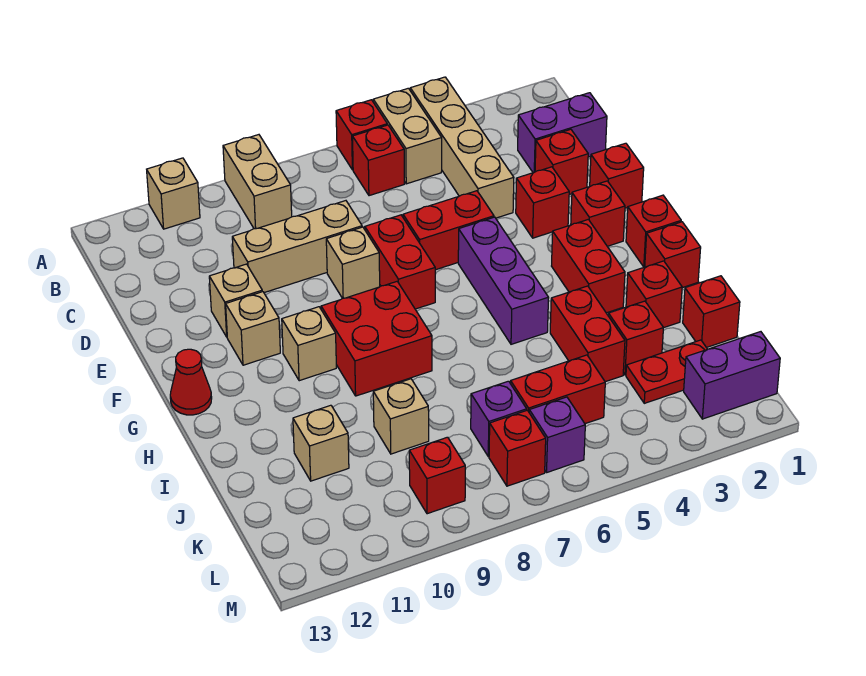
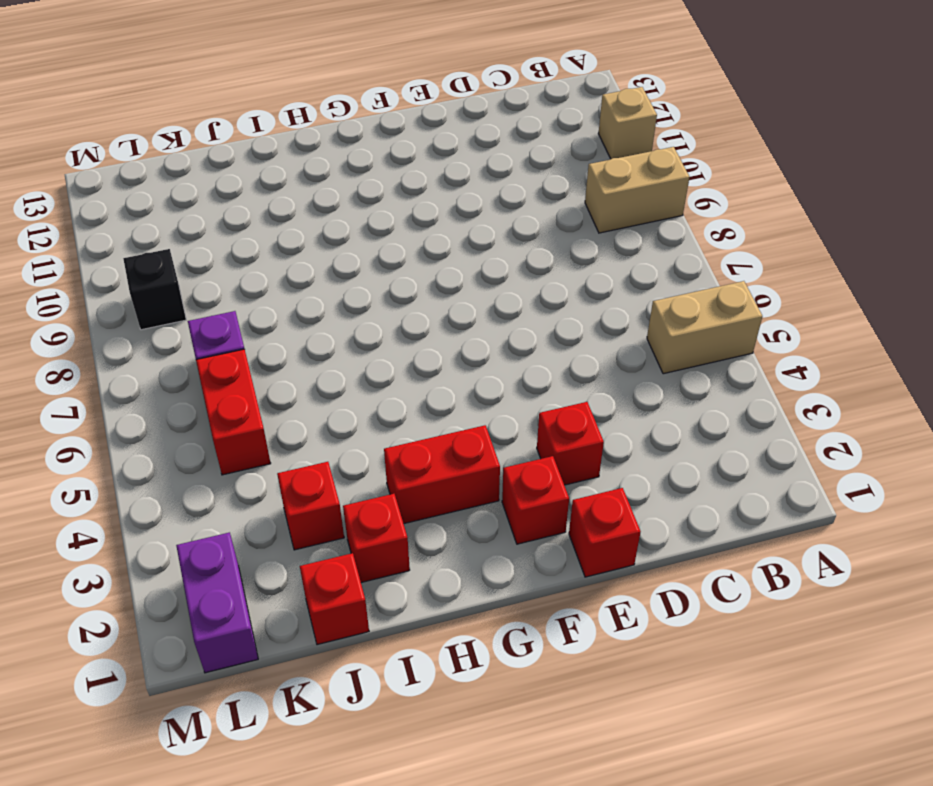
black brick L9 level 1 -> red brick L9 level 1
none -> tan brick A4:D4 level 1
none -> red brick A6 level 1
none -> red brick B6 level 1
none -> purple brick C1:C2 level 1

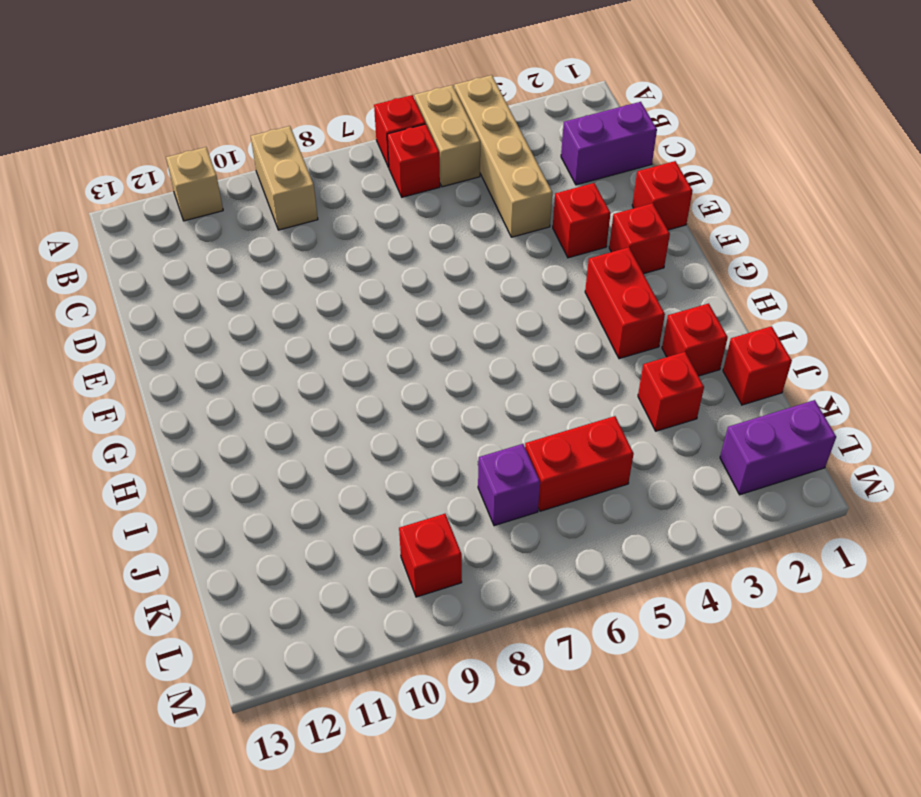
none -> red brick D2 level 1
none -> tan brick D8:D10 level 1
none -> red brick E5:E6 level 1
none -> red brick E7:F7 level 1

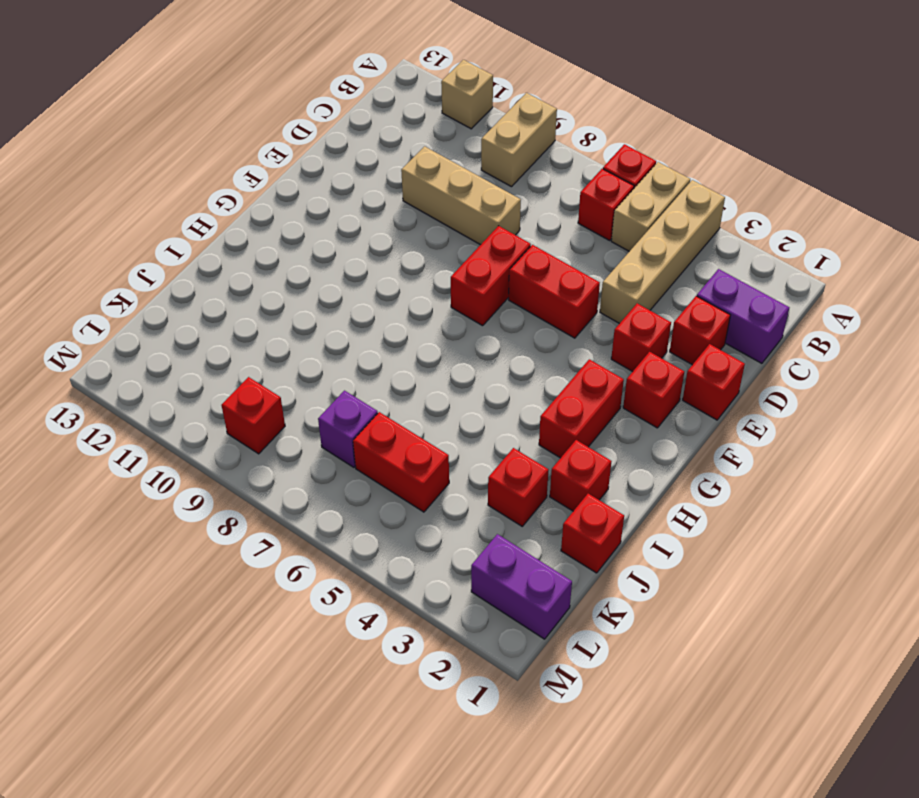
none -> tan brick E8 level 1
none -> tan brick E11 level 1
none -> purple brick F5:H5 level 1
none -> tan brick F11 level 1

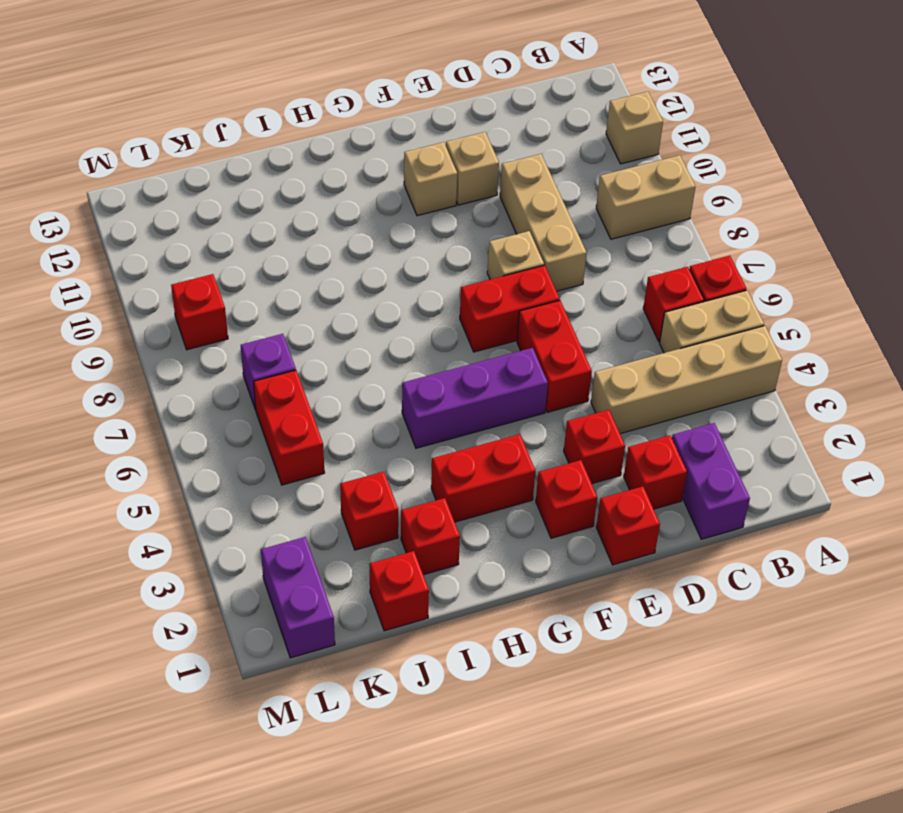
none -> red brick G1 level 1
none -> red brick G8:H9 level 1
none -> tan brick G10 level 1
none -> red cone G13 level 1

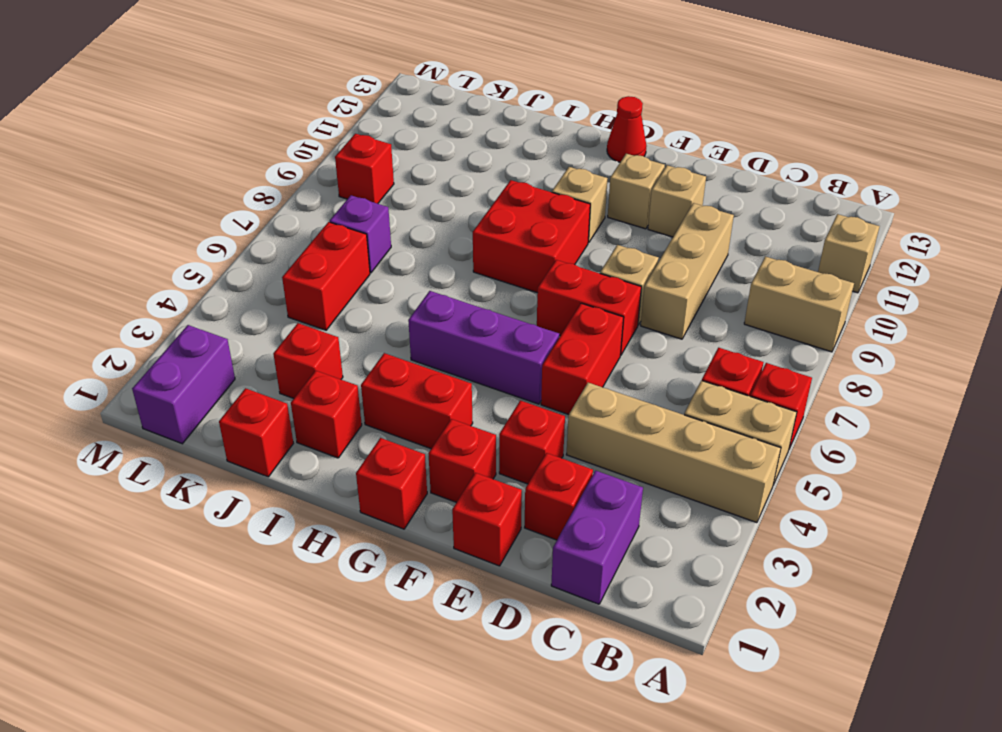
none -> red brick H1 level 1
none -> red brick I4:J4 level 1
none -> tan brick J9 level 1
none -> tan brick J11 level 1

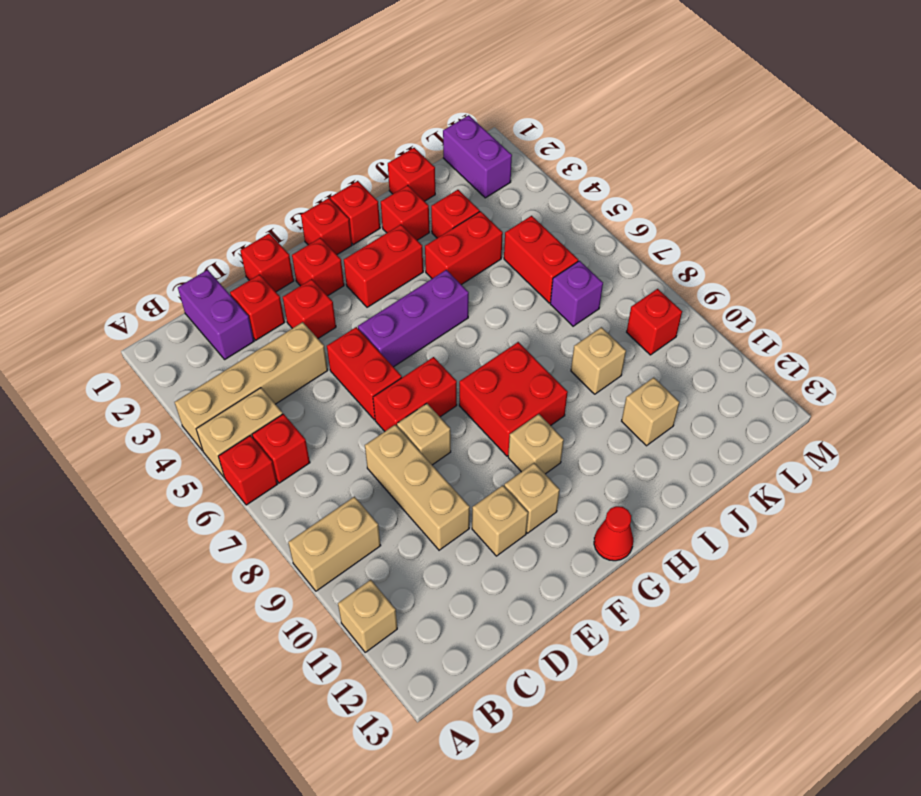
none -> red plate K2:K3 level 1
none -> purple brick L6 level 1
none -> red brick L7 level 1

